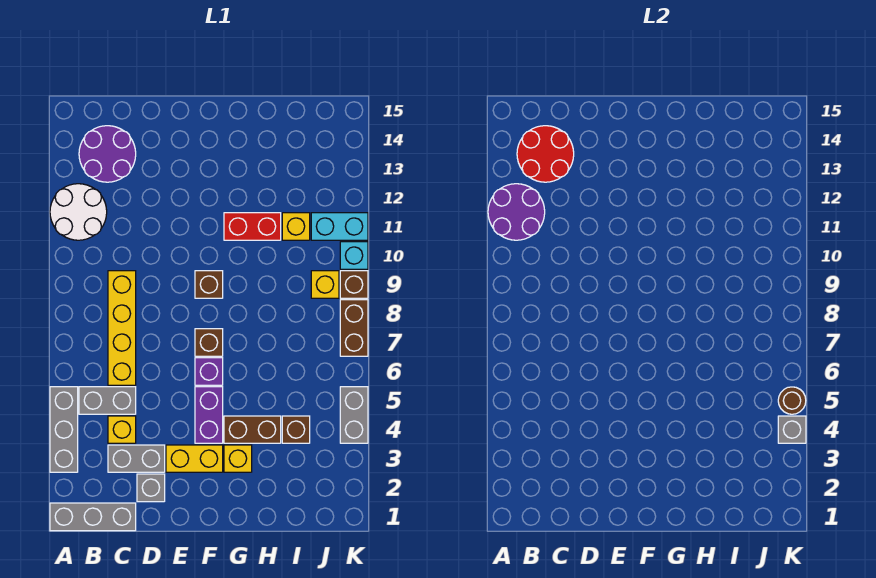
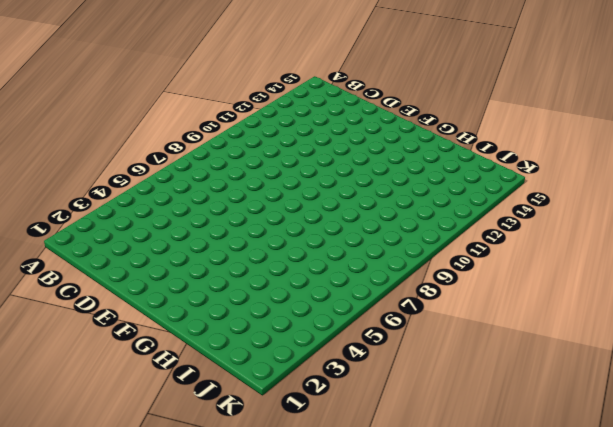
none -> grey brick A1:C1 level 1
none -> grey brick A3:A5 level 1
none -> white round brick A11:B12 level 1

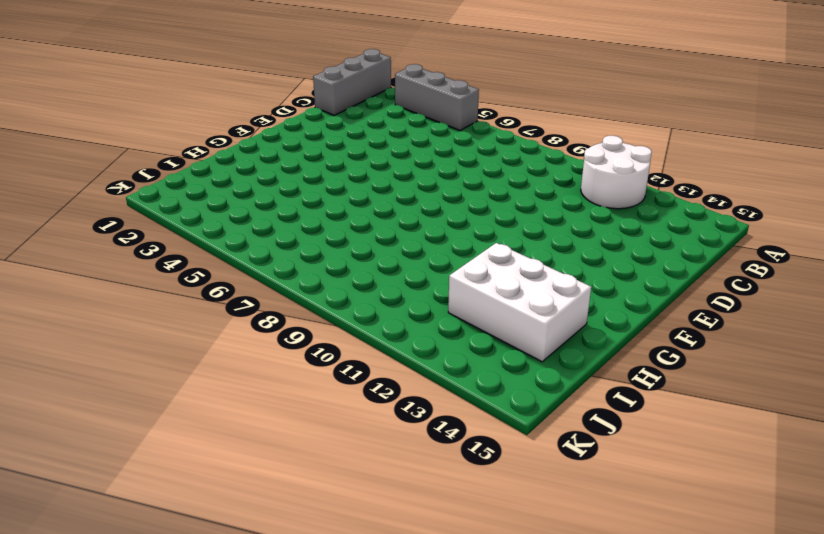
white brick H12:I14 level 1 -> none
none -> grey brick B5:C5 level 1
none -> purple round brick B13:C14 level 1
none -> grey brick C3:D3 level 1

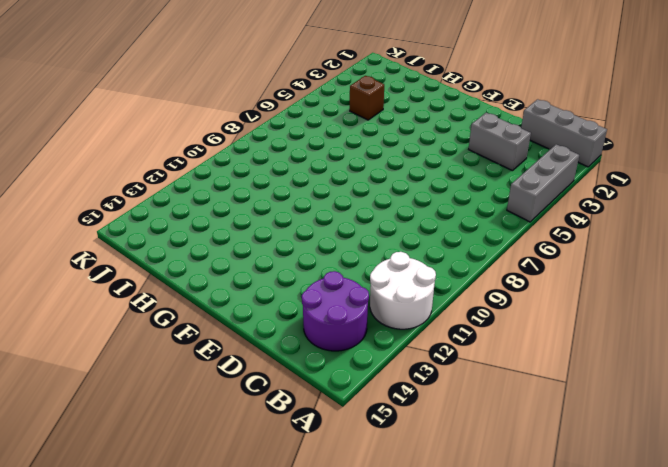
none -> grey brick B5:C5 level 1
none -> yellow brick C4 level 1
none -> yellow brick C6:C9 level 1

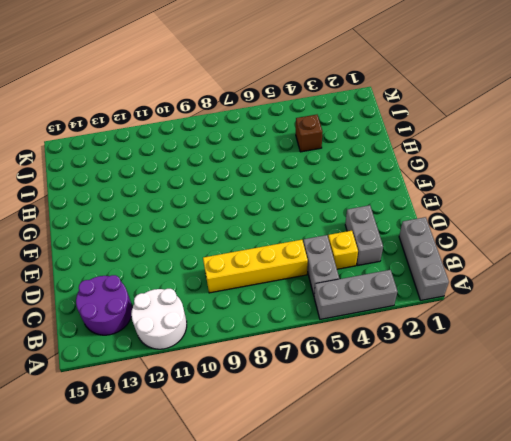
none -> grey brick D2 level 1
none -> yellow brick E3:F3 level 1
none -> purple brick F4:F5 level 1

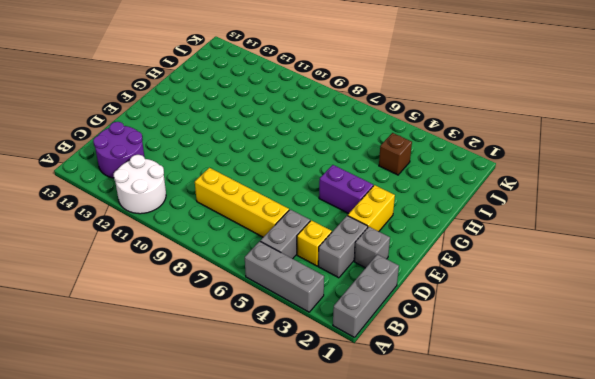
none -> purple brick F6 level 1
none -> brown brick F7 level 1
none -> brown brick F9 level 1

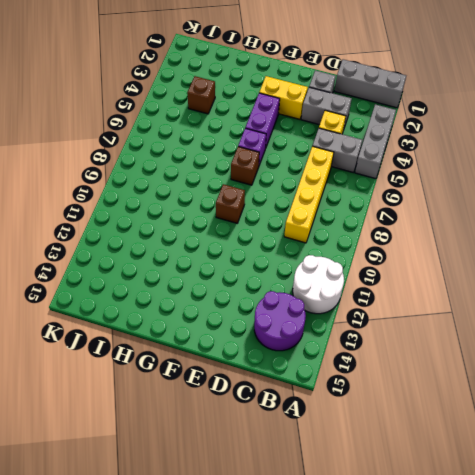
none -> yellow brick G3 level 1
none -> brown brick G4:H4 level 1
none -> red brick G11:H11 level 1

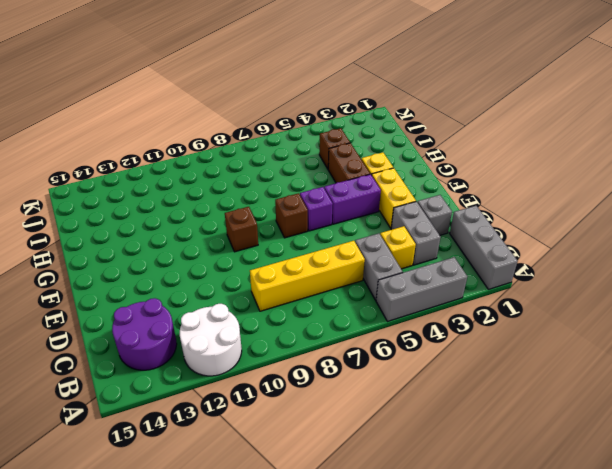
none -> red brick G11:H11 level 1
none -> yellow brick I11 level 1
none -> yellow brick J9 level 1

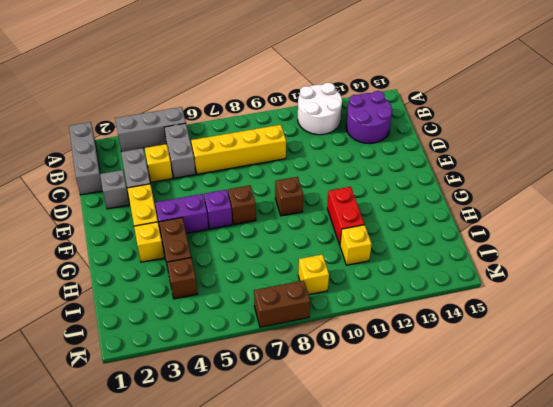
none -> cyan brick J11:K11 level 1
none -> grey brick K4:K5 level 1
none -> brown brick K9 level 1

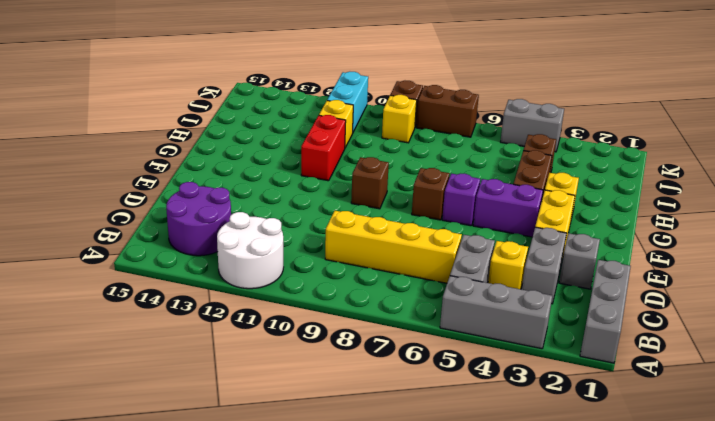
none -> cyan brick K10 level 1
none -> purple round brick A11:B12 level 2
none -> red round brick B13:C14 level 2

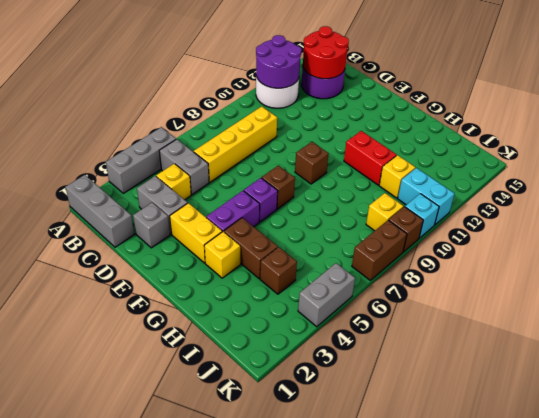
none -> grey brick K4 level 2
none -> brown round brick K5 level 2

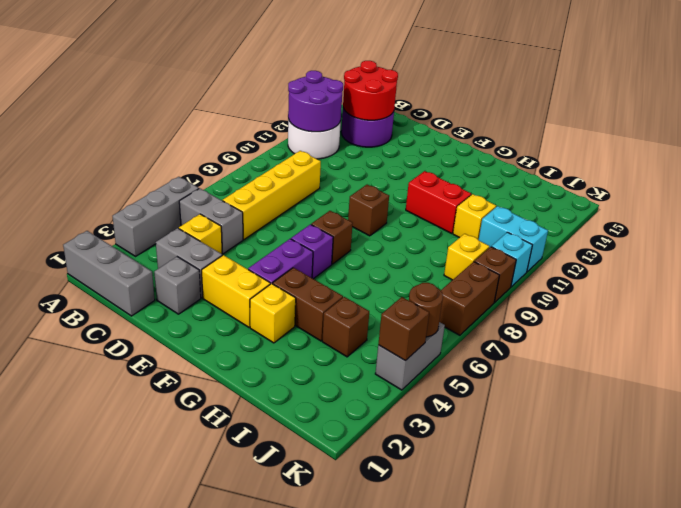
brown brick K4 level 2 -> grey brick K4 level 2

